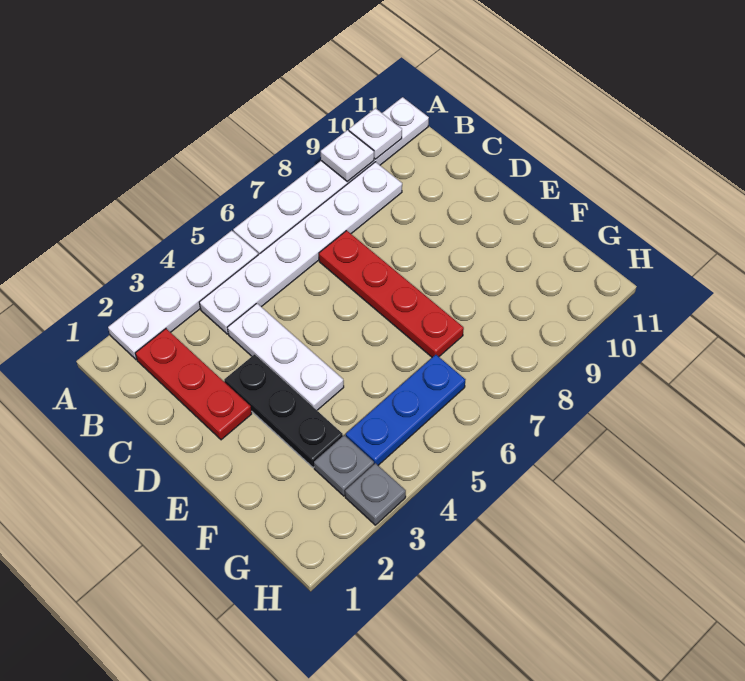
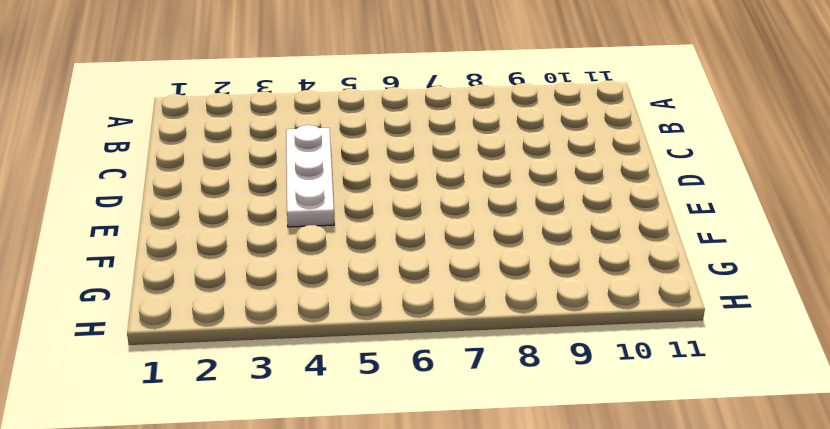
none -> white plate A2:A5 level 1
none -> white plate A6:A11 level 1
none -> red plate B2:D2 level 1

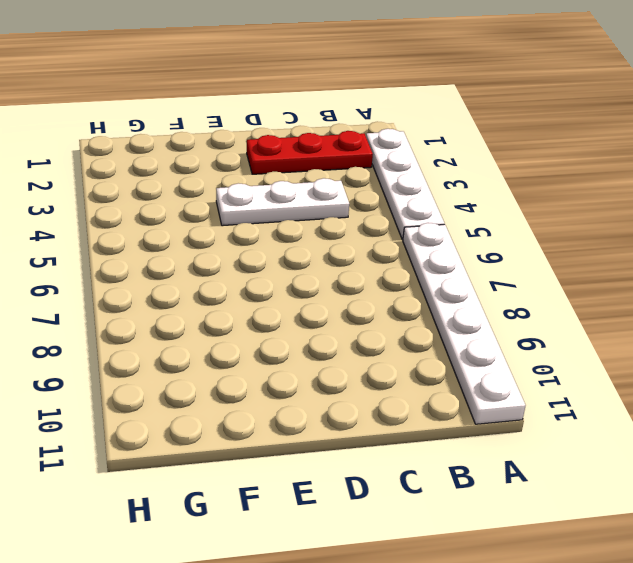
none -> white plate B4:B9 level 1
none -> red plate C7:F7 level 1
none -> black plate D3:F3 level 1

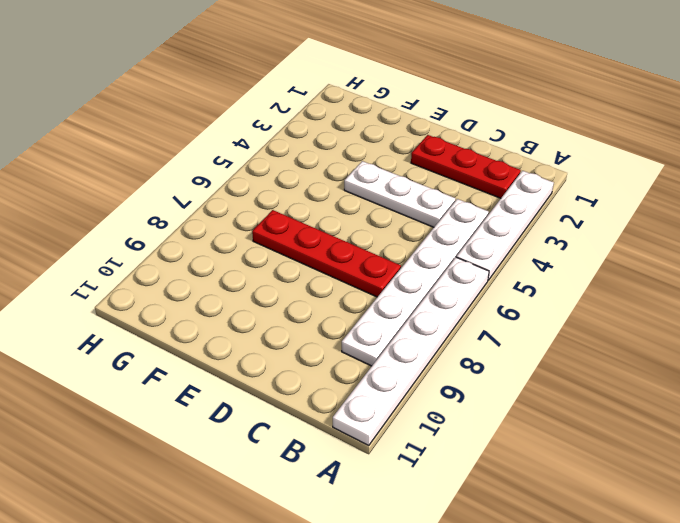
none -> black plate D3:F3 level 1
none -> grey plate G3 level 1
none -> blue plate G4:G6 level 1

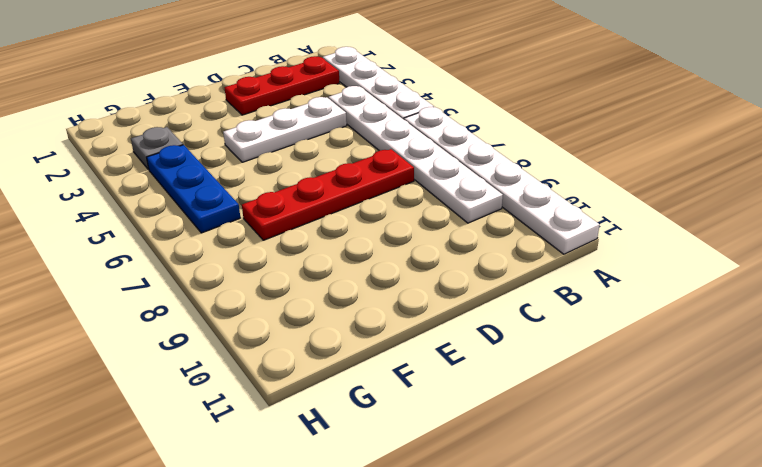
none -> black plate D3:F3 level 1
none -> grey plate H3 level 1
none -> white plate A9 level 2

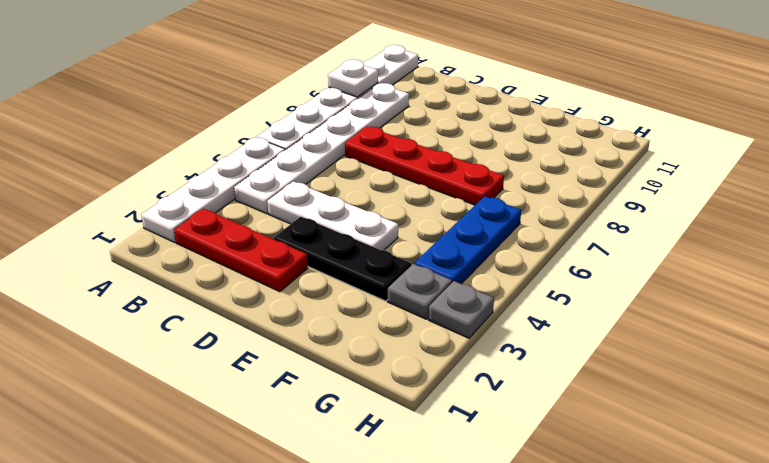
none -> white plate A10 level 2

